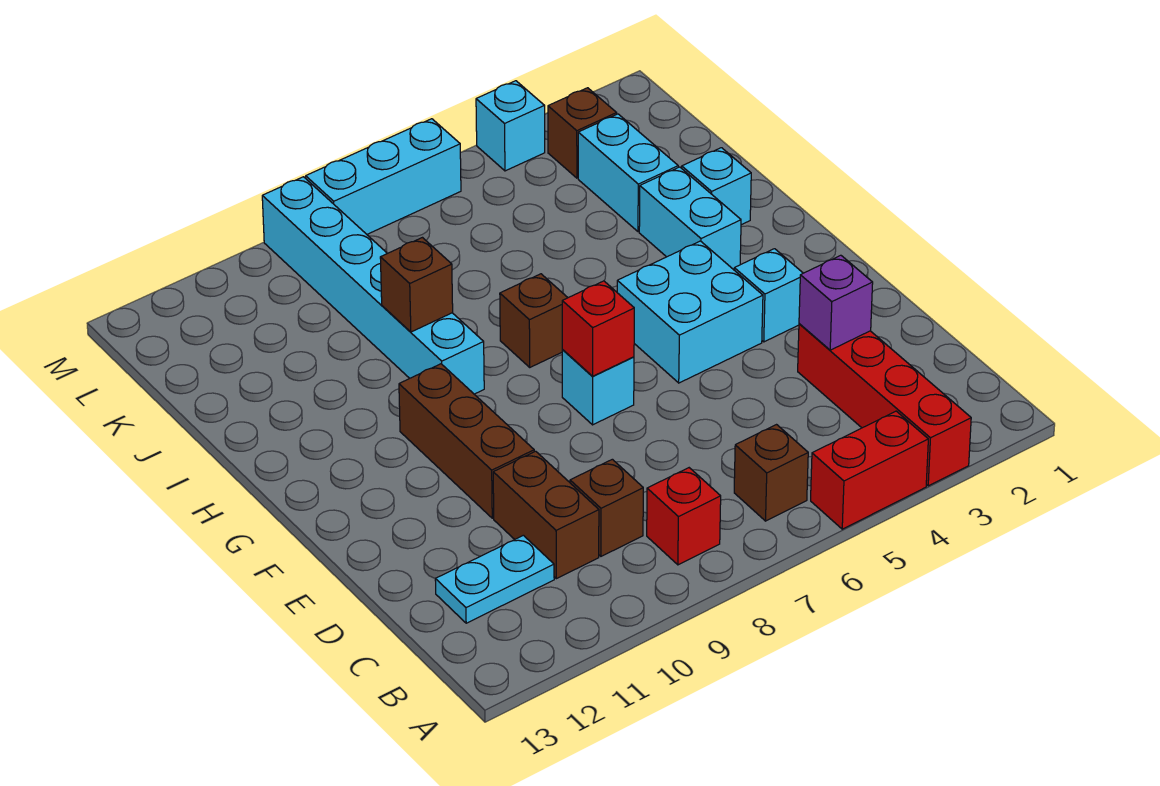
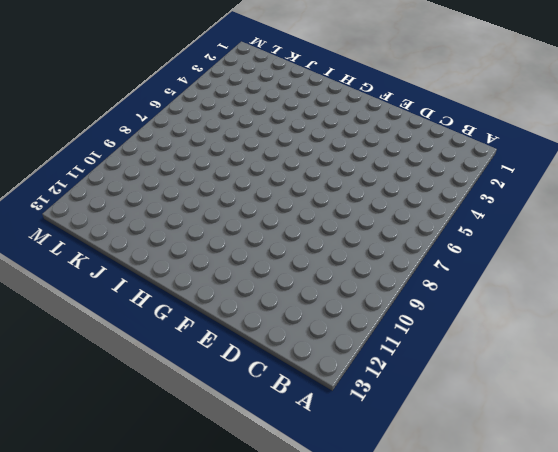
none -> red brick A3:D3 level 1
none -> red brick A4:A5 level 1
none -> brown brick B6 level 1

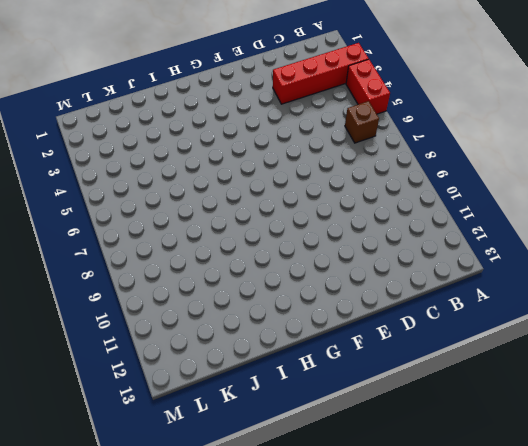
none -> red brick B8 level 1
none -> brown brick C9 level 1
none -> brown brick C10:D10 level 1

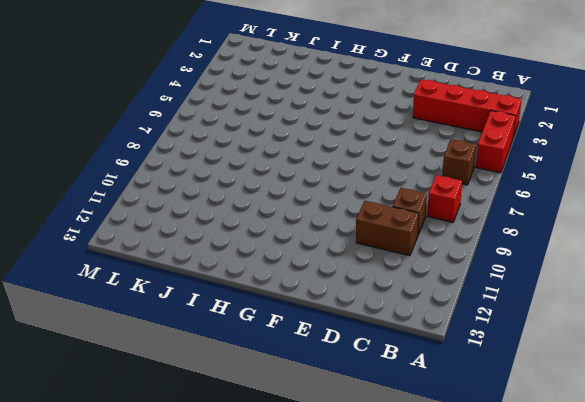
none -> cyan plate C11:C12 level 1
none -> brown brick E10:G10 level 1
none -> cyan brick F3 level 1

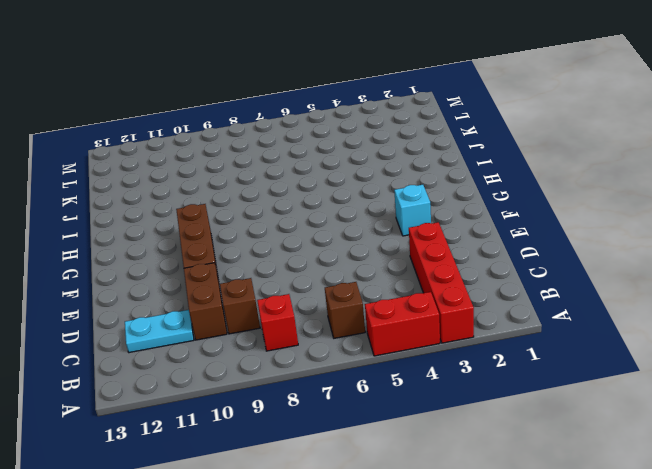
none -> cyan brick F4:G5 level 1
none -> cyan brick F7 level 1
none -> cyan brick H3:I3 level 1

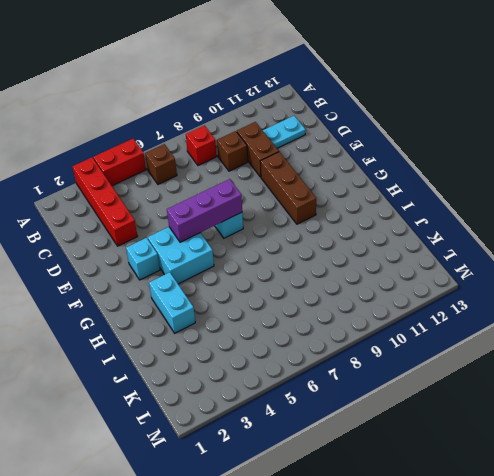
purple brick F5:F7 level 2 -> red brick F7 level 2
none -> brown brick H7 level 1
none -> cyan brick H9:M9 level 1
none -> cyan brick I2 level 1

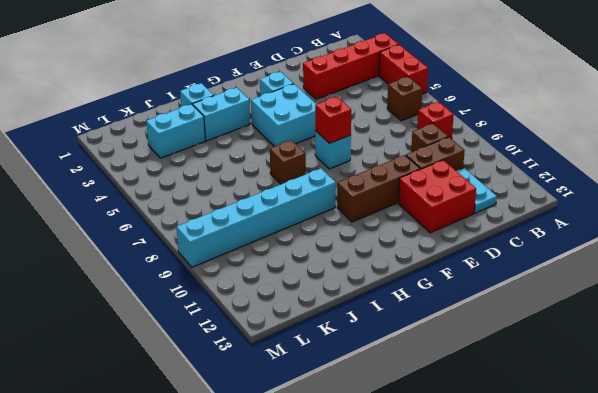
red brick D11:E12 level 1 -> none
none -> brown brick L3 level 1
none -> cyan brick M4 level 1
none -> cyan brick M6:M8 level 1

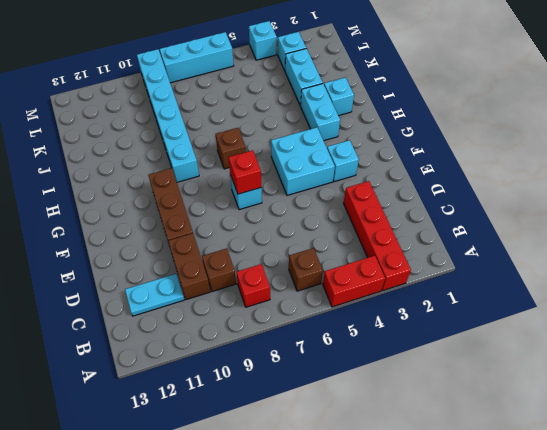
cyan brick L3 level 1 -> brown brick L3 level 1
none -> purple brick D3 level 2
none -> brown brick I9 level 2

